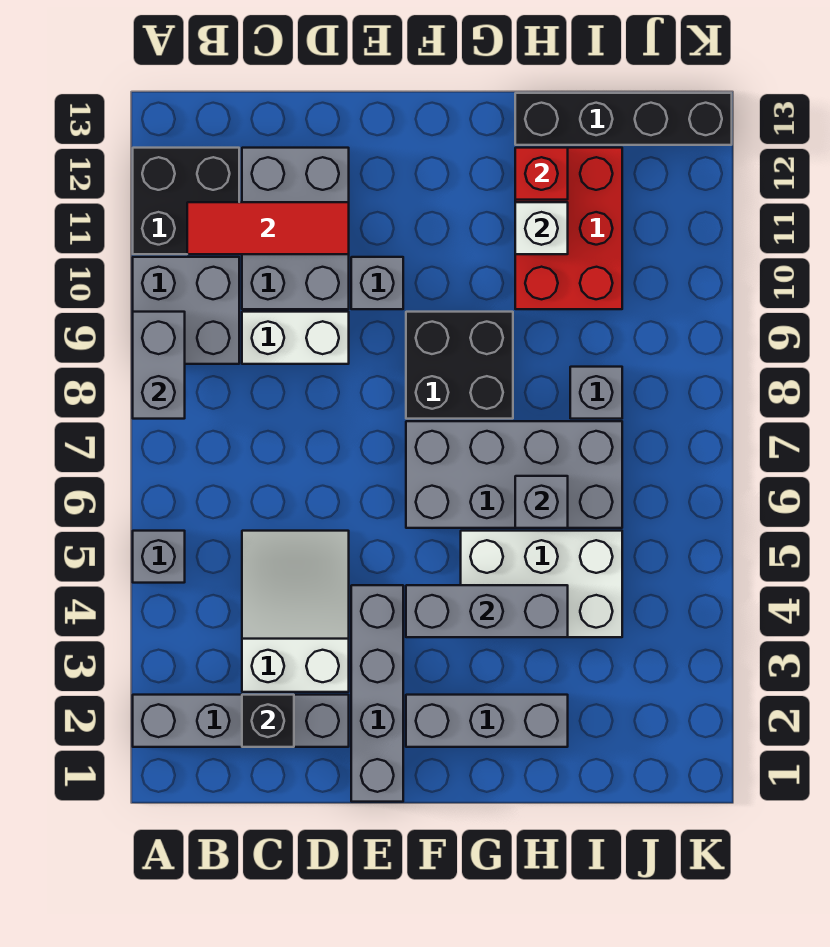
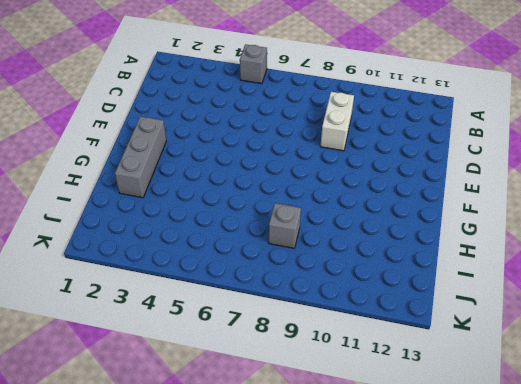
none -> grey brick A2:D2 level 1
none -> grey brick A9:B10 level 1
none -> black brick A11:B12 level 1

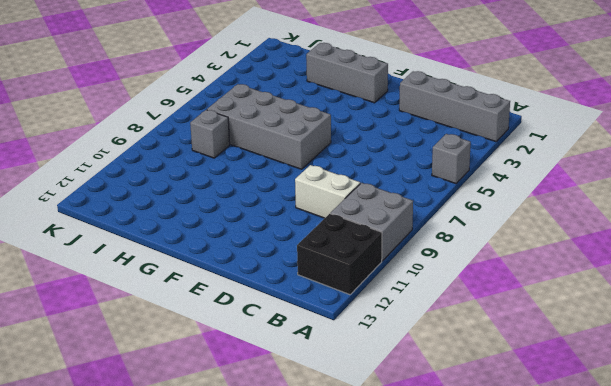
none -> white slope C3:D5 level 1 top 3
none -> grey brick C10:D12 level 1
none -> grey brick E1:E4 level 1

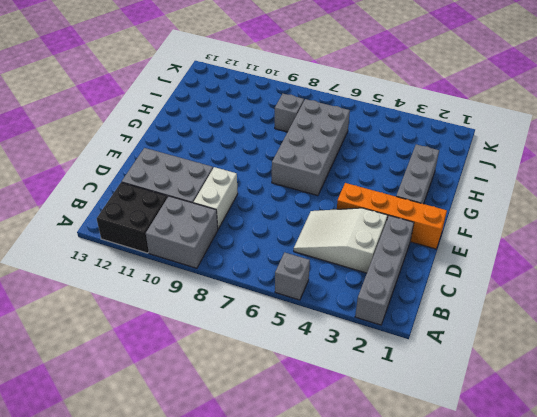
orange brick E1:E4 level 1 -> grey brick E1:E4 level 1
none -> grey brick E10 level 1
none -> black brick F8:G9 level 1
none -> white brick G4:I5 level 1

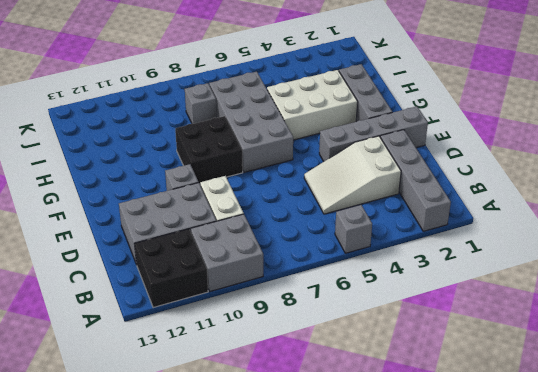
white brick G3:H5 level 1 -> white brick G4:I5 level 1
none -> red brick H10:I12 level 1
none -> black brick H13:K13 level 1
none -> grey brick A8:A9 level 2

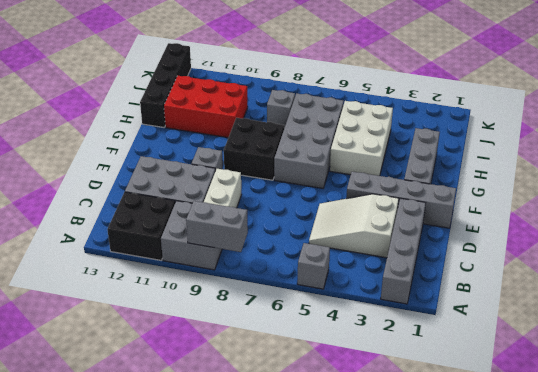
none -> red tile B11:D11 level 2
none -> black brick C2 level 2
none -> grey brick F4:H4 level 2

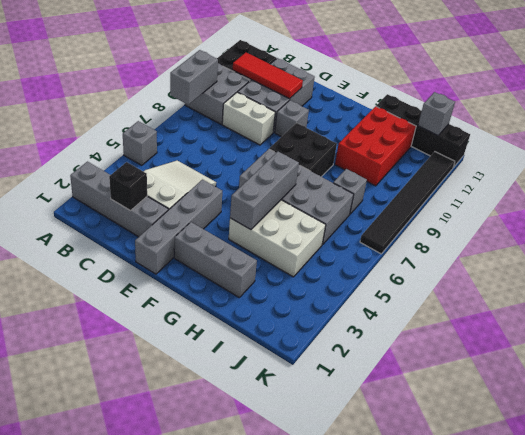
grey brick G4:G6 level 2 -> grey brick F4:H4 level 2
grey brick J13 level 2 -> grey brick H6 level 2
black tile K7:K12 level 1 -> none
none -> white brick H11 level 2
none -> red brick H12 level 2

